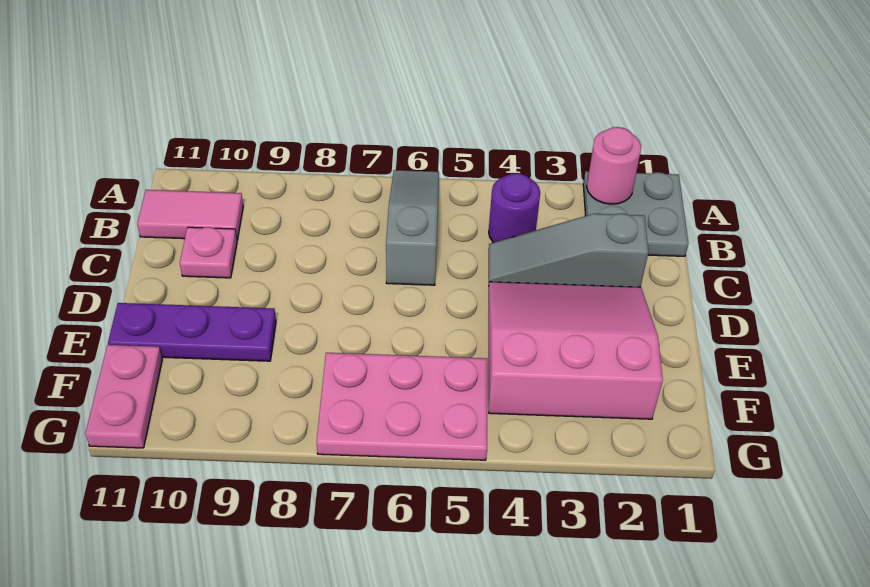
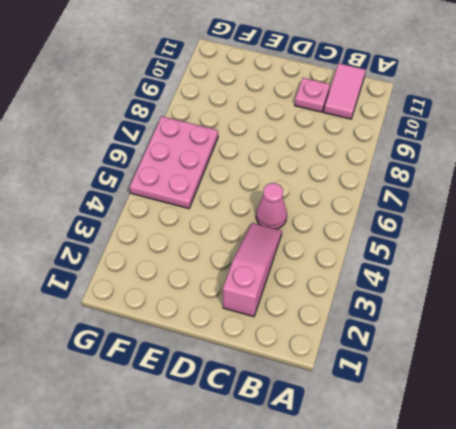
pink slope C2:C4 level 1 top 2 -> grey slope C2:C4 level 1 top 2
pink cone C5 level 1 -> none
none -> grey plate A1:B2 level 1
none -> grey slope A6:C6 level 1 top C

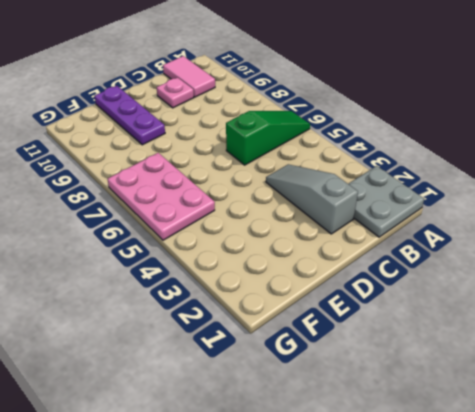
green slope A6:C6 level 1 top C -> grey slope A6:C6 level 1 top C
none -> purple round brick B4 level 1
none -> pink slope D2:F4 level 1 top F

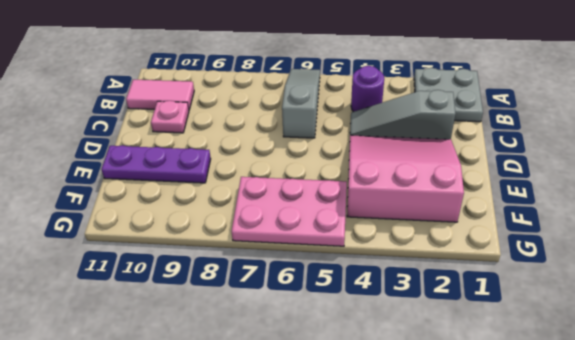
none -> pink plate F11:G11 level 1
none -> pink round brick A2 level 2

